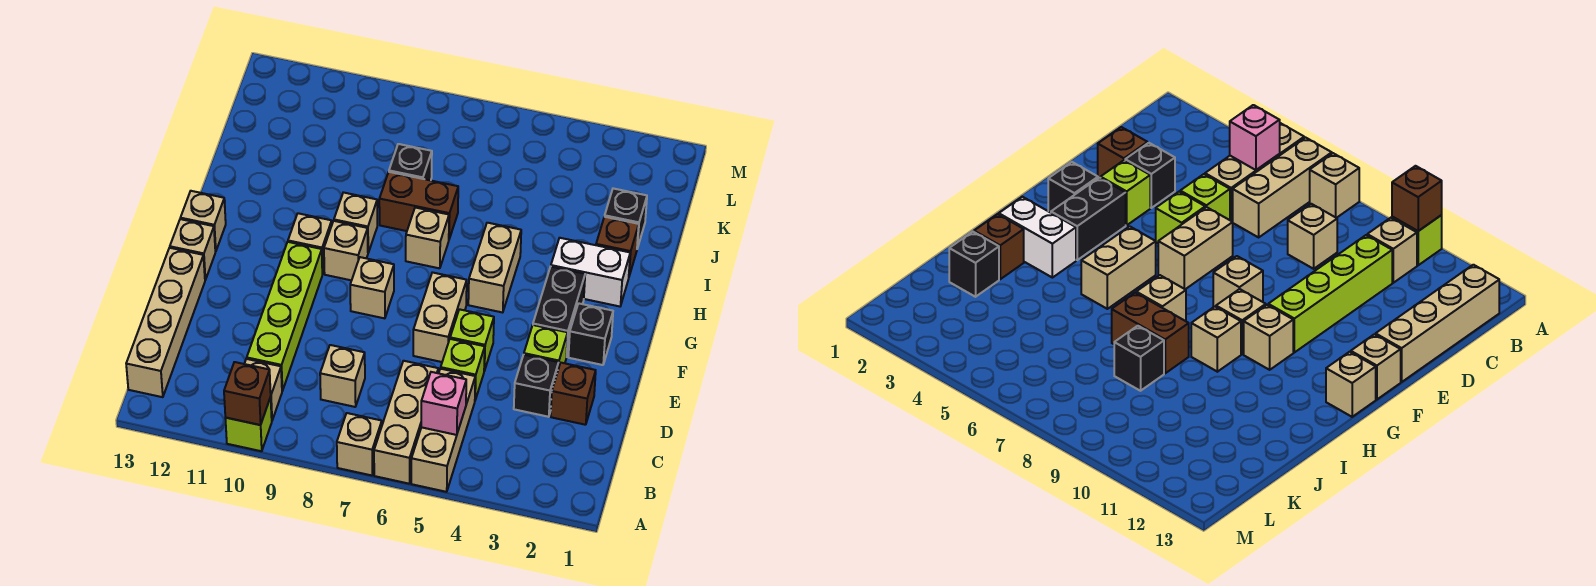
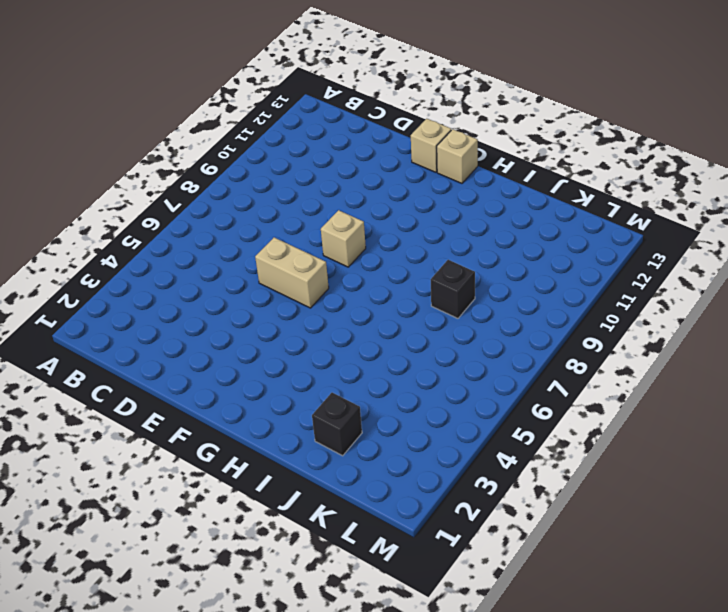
none -> tan brick A5:C5 level 1
none -> tan brick A6:C6 level 1
none -> tan brick A7 level 1
none -> lime brick A10 level 1

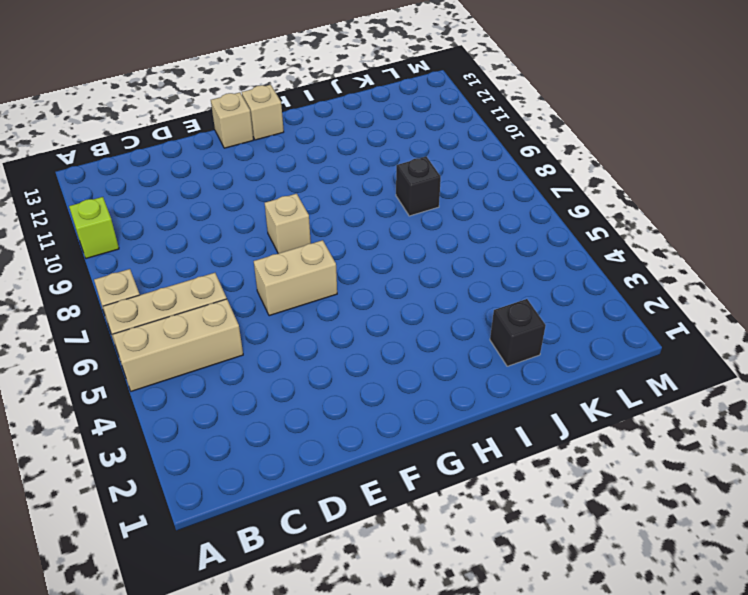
none -> tan brick B10 level 1
none -> tan brick B13:E13 level 1
none -> tan brick C8 level 1
none -> lime brick C10:F10 level 1

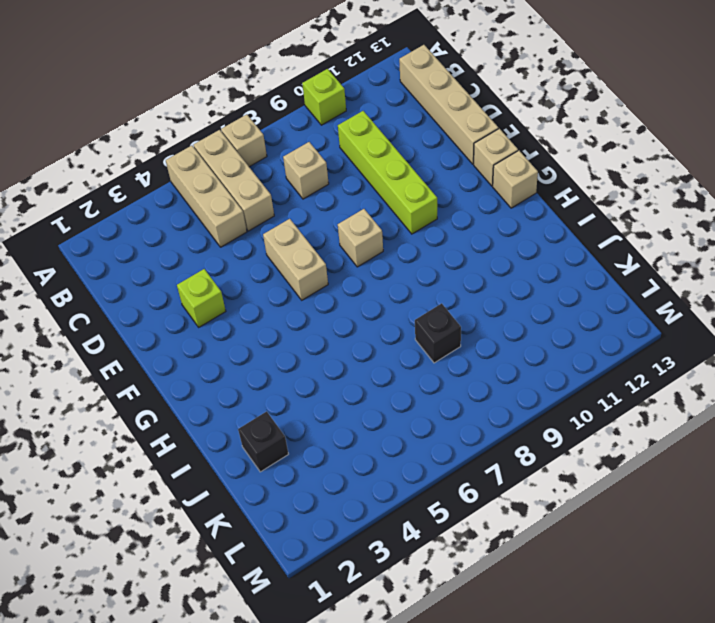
none -> tan brick B10 level 1
none -> brown brick D2 level 1
none -> black brick D3 level 1
none -> lime brick D5 level 1

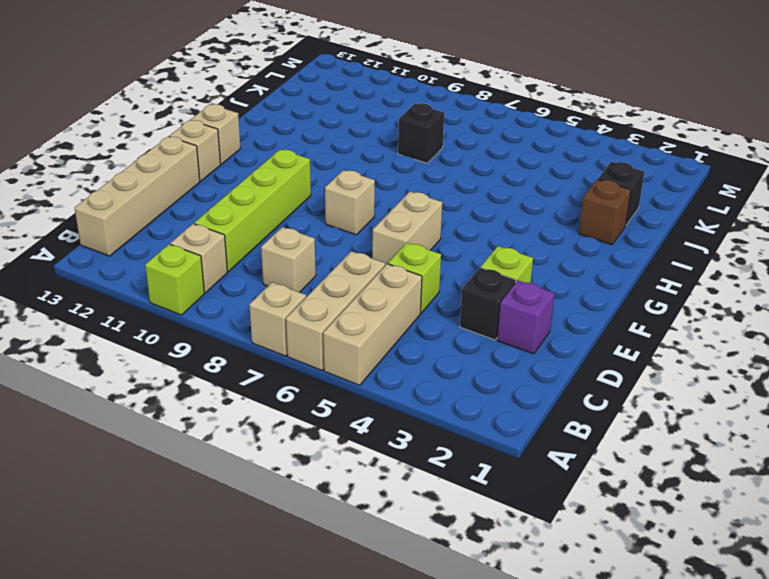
purple brick D2 level 1 -> brown brick D2 level 1
none -> lime brick E5 level 1
none -> black brick F2 level 1
none -> black brick F3:G3 level 1
none -> tan brick G5:H5 level 1

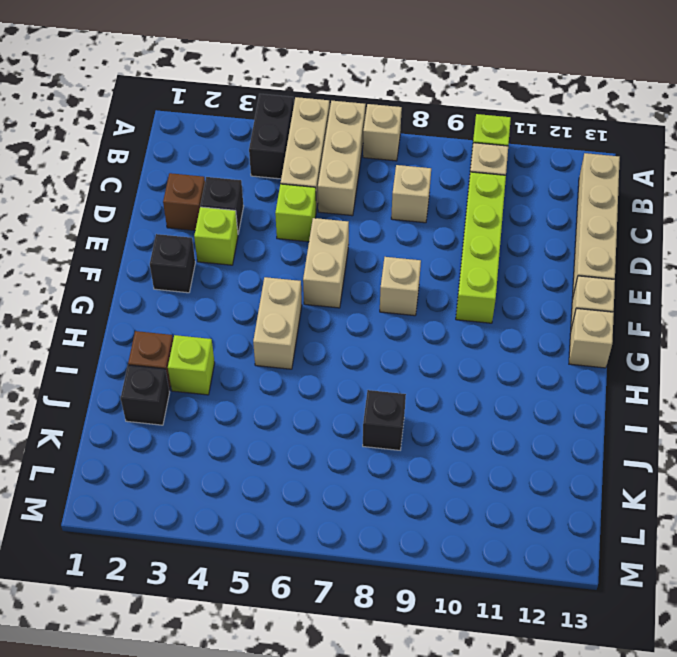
black brick A4:B4 level 1 -> black brick F3:G3 level 1
lime brick I3 level 1 -> lime brick E5 level 1
none -> tan brick G9 level 1
none -> tan brick G10 level 1
none -> white brick H2:H3 level 1
none -> tan brick H7 level 1

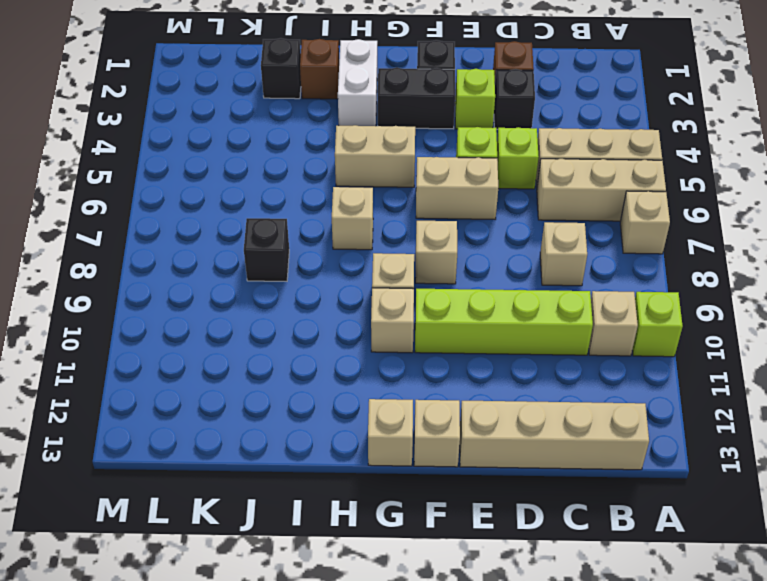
none -> tan brick H9 level 1
none -> brown brick I7:I8 level 1
none -> brown brick A10 level 2
none -> pink brick B5 level 2

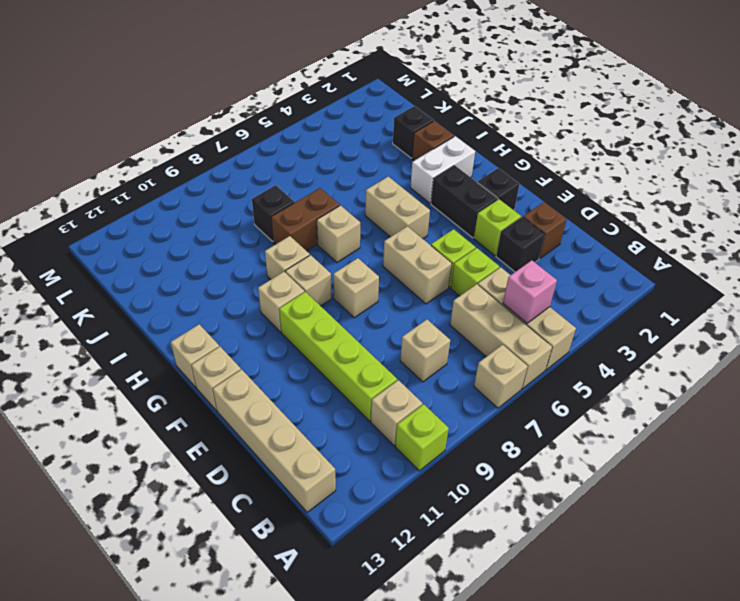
none -> brown brick A10 level 2

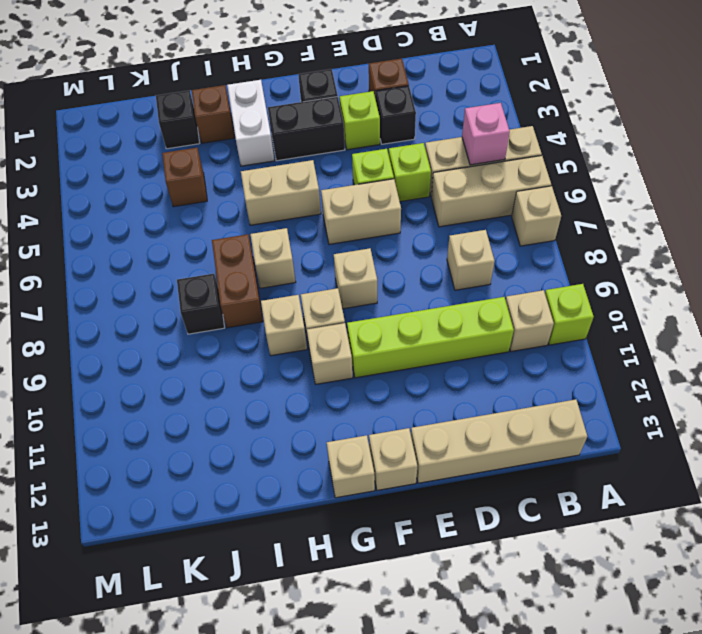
brown brick J4 level 1 -> brown brick A10 level 2

